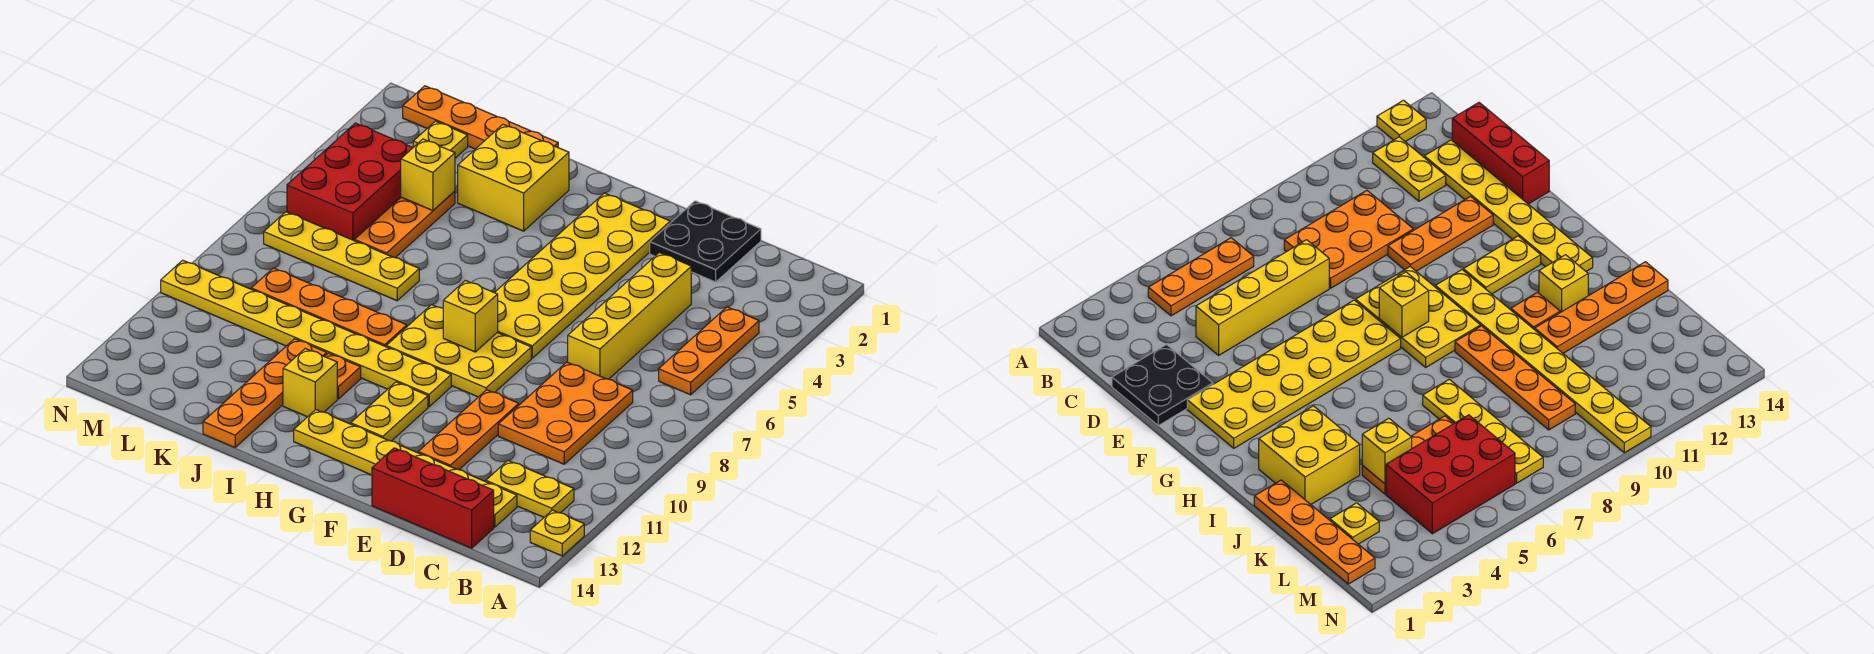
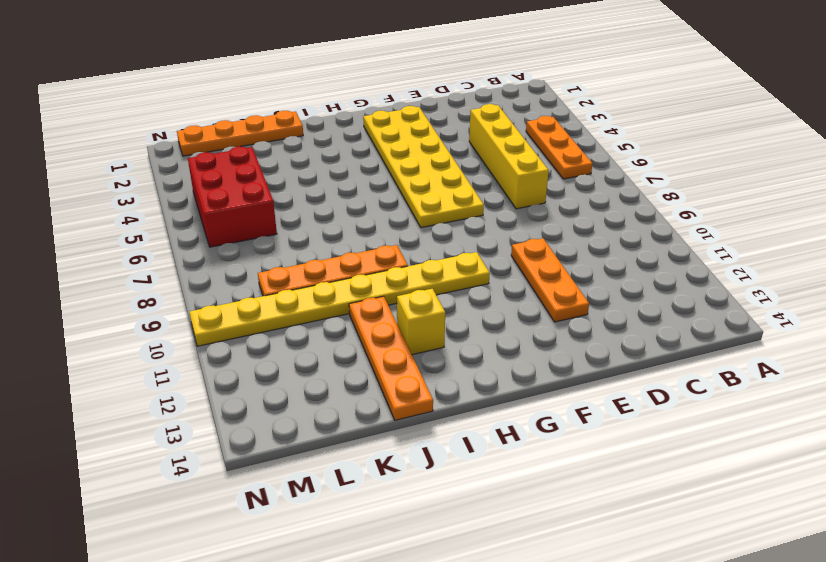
none -> yellow plate A13 level 1
none -> yellow plate B12:C12 level 1
none -> orange plate C8:D10 level 1

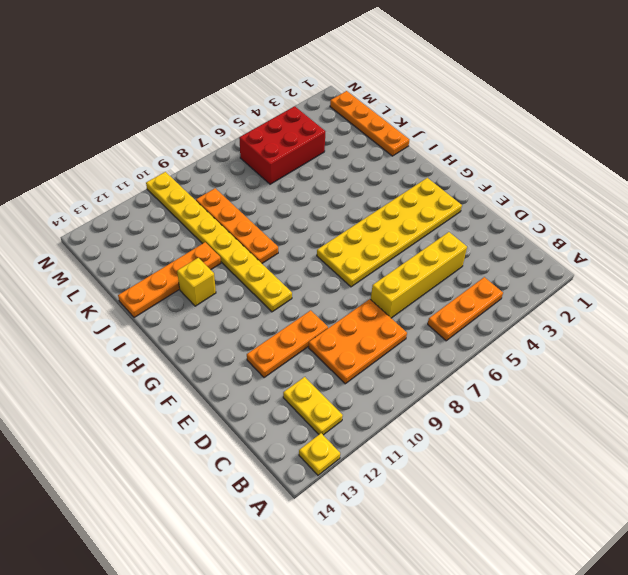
none -> yellow plate C13:H13 level 1
none -> red brick C14:E14 level 1
none -> black plate D1:E2 level 1

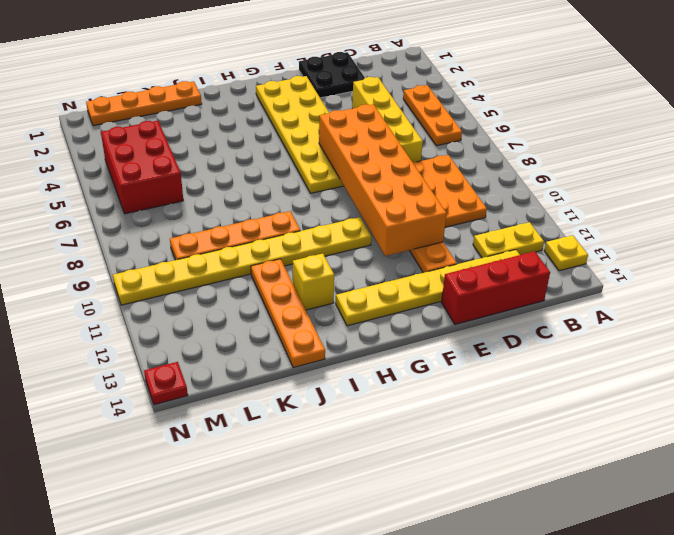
orange brick E6:F11 level 2 -> none
red plate N14 level 1 -> none
none -> yellow plate F8:H9 level 1
none -> yellow plate G11:G12 level 1
none -> yellow brick I2:J3 level 1

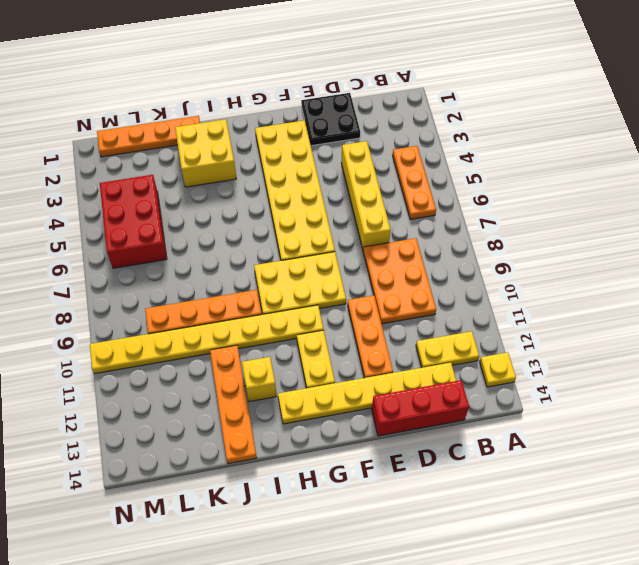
none -> orange plate I11 level 1
none -> yellow plate J7:M7 level 1
none -> orange plate K4:K6 level 1

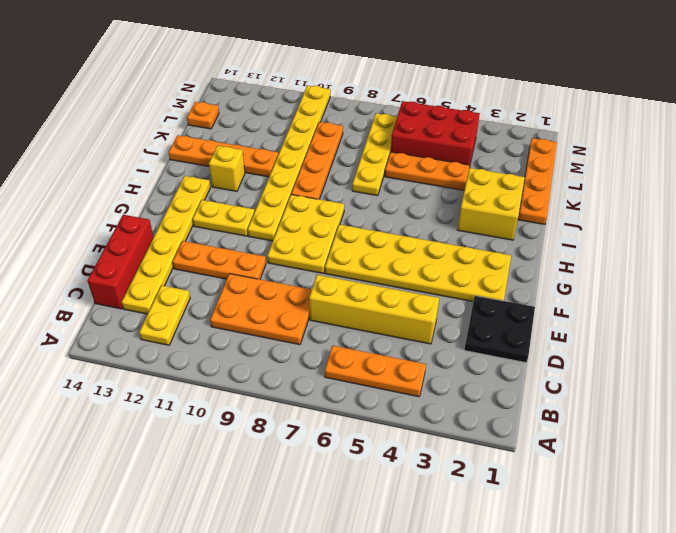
orange plate L14 level 1 -> orange plate I11 level 1
none -> yellow plate A13 level 1
none -> yellow plate L2 level 1
none -> yellow brick G8 level 2

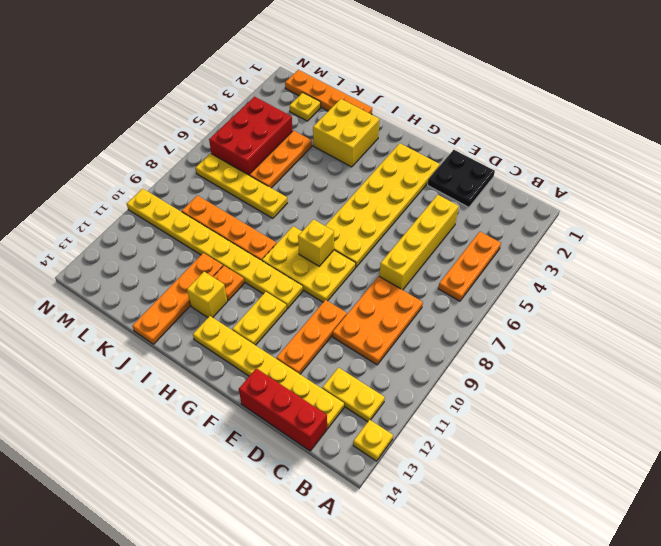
none -> yellow brick K4 level 2

